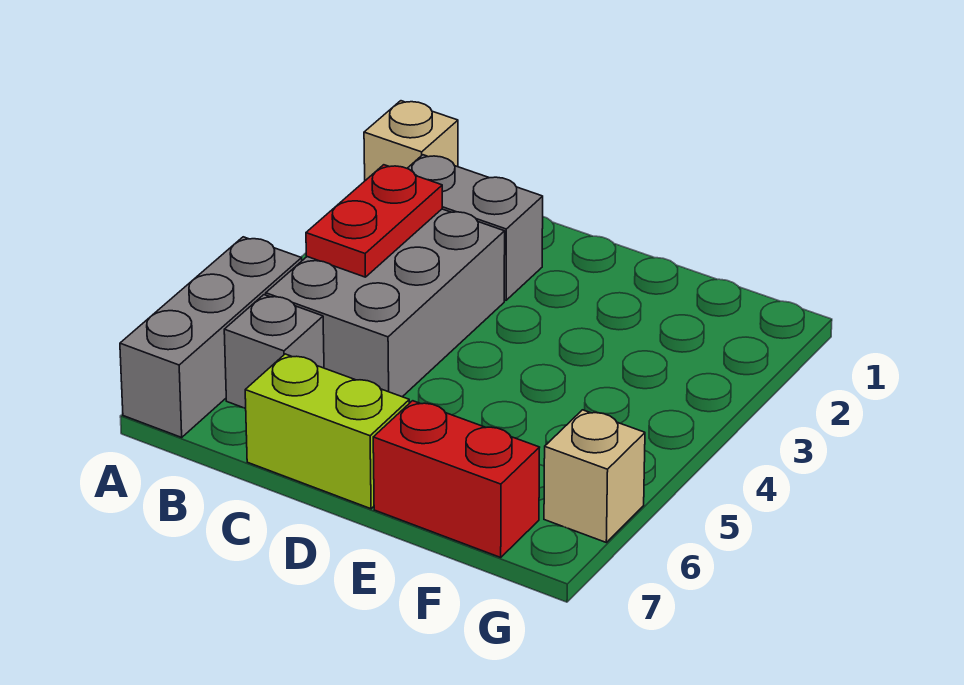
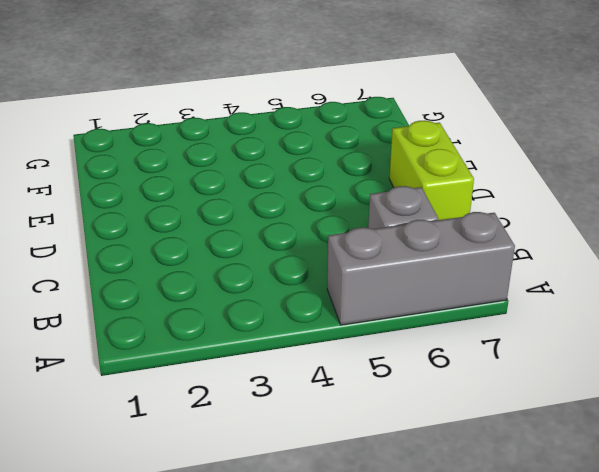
none -> tan brick A1 level 1
none -> grey brick B2:C2 level 1

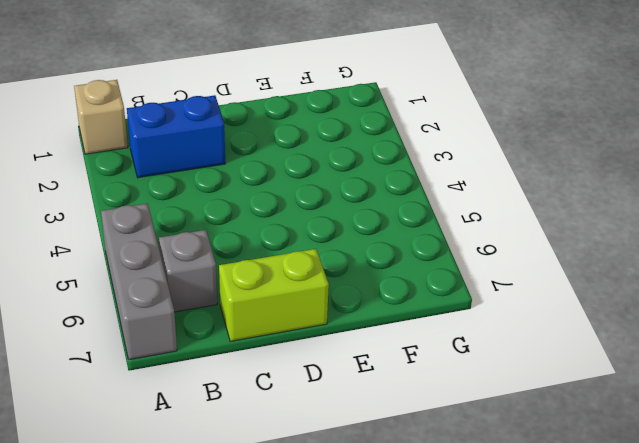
blue brick B2:C2 level 1 -> grey brick B2:C2 level 1
none -> grey brick B3:C5 level 1
none -> red brick E7:F7 level 1

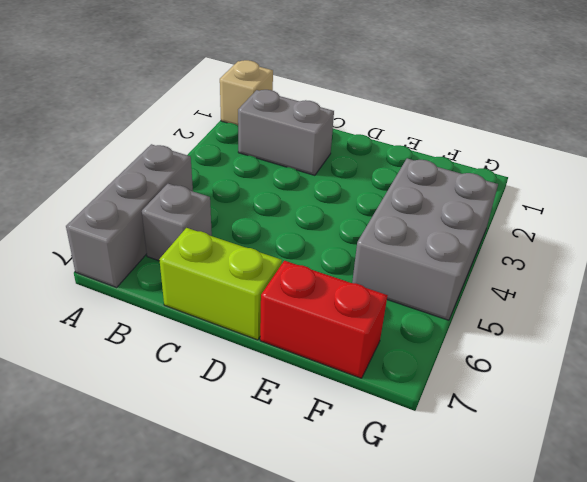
grey brick F3:G5 level 1 -> grey brick B3:C5 level 1
none -> tan brick G6 level 1
none -> red plate B3:B4 level 2

